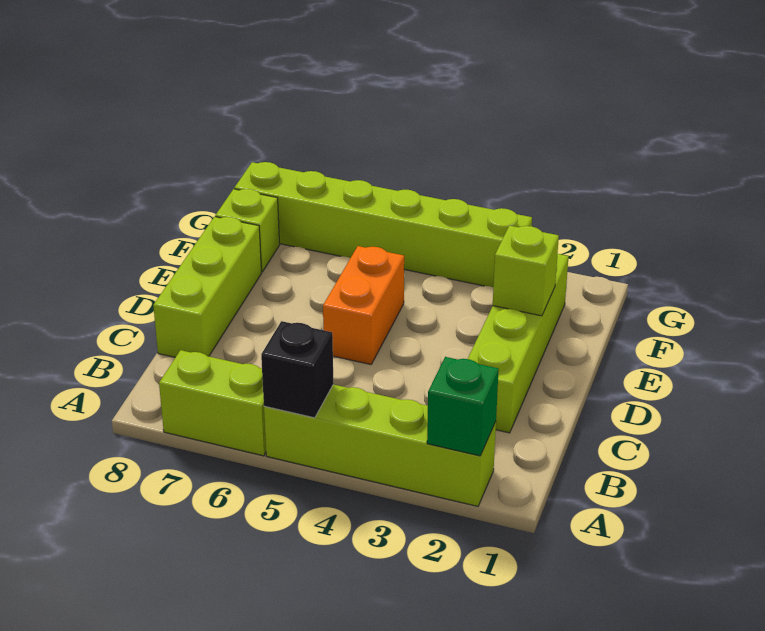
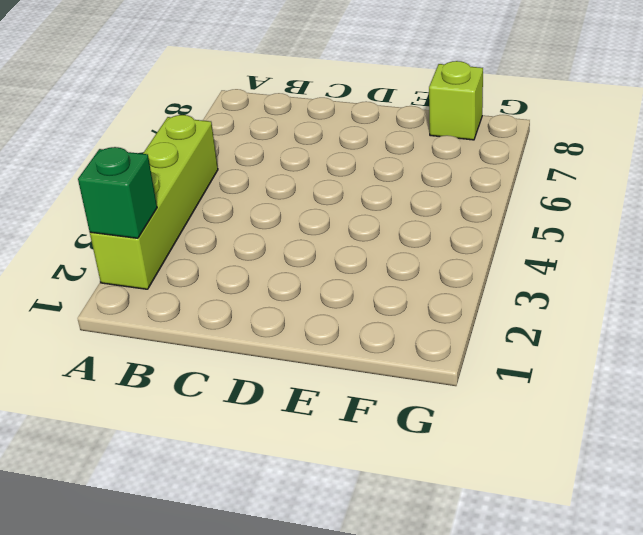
none -> lime brick A6:A7 level 1
none -> lime brick C2:F2 level 1

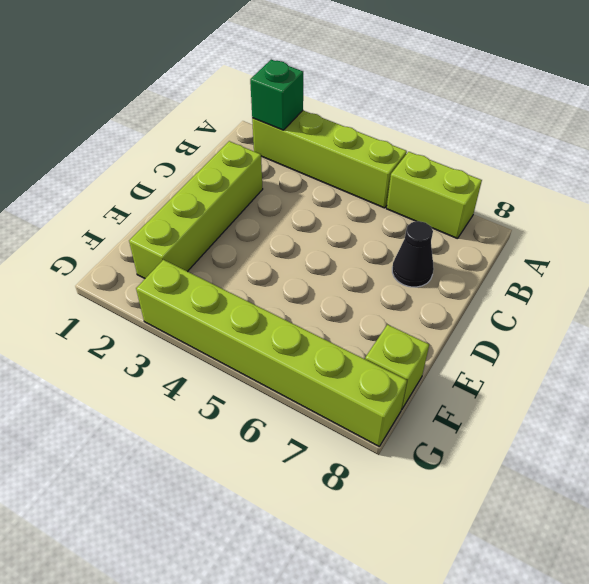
black cone C7 level 1 -> none
none -> lime brick C8:E8 level 1
none -> orange brick D5:E5 level 1

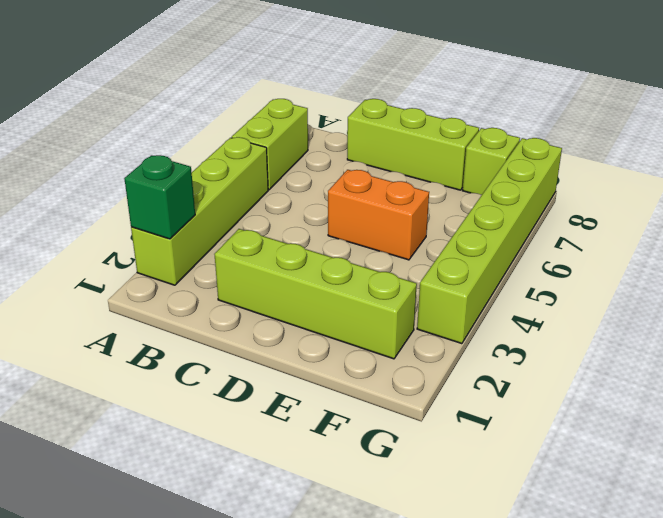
none -> black brick A5 level 2
none -> lime brick E2 level 2

